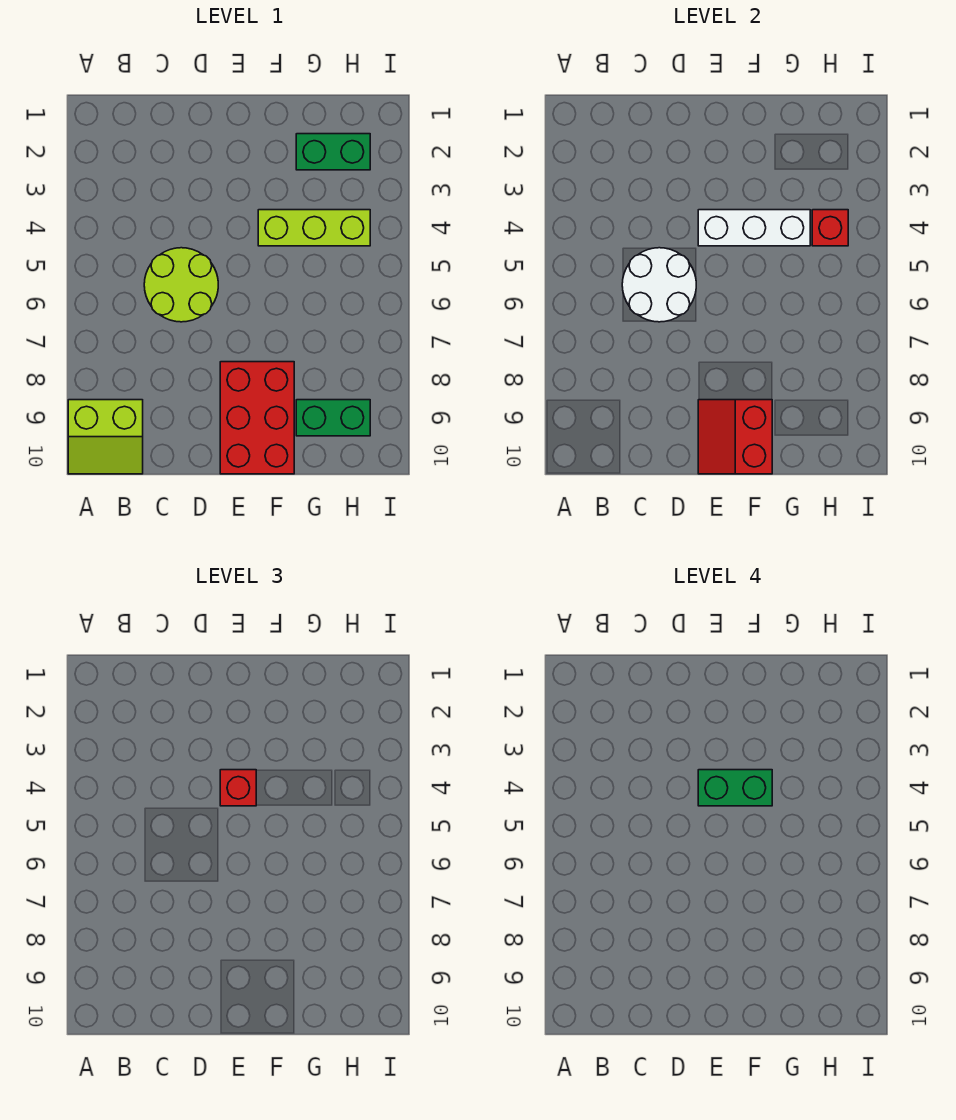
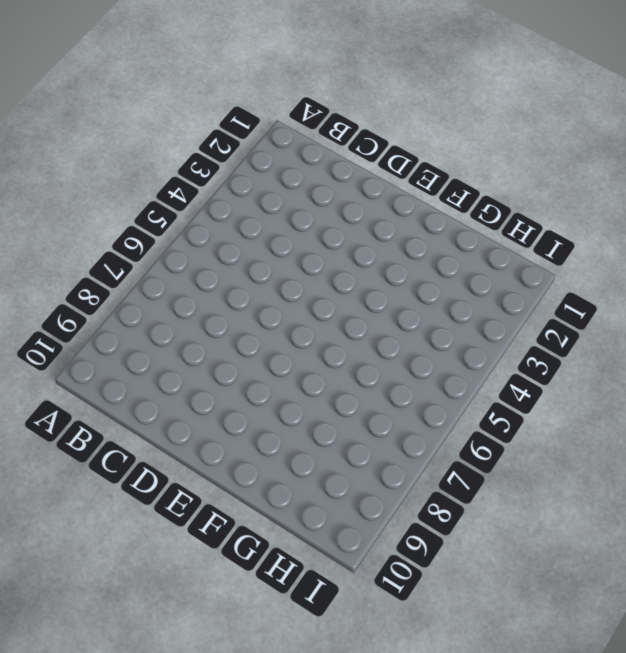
none -> lime slope A9:B10 level 1 top 9
none -> lime round brick C5:D6 level 1
none -> red brick E8:F10 level 1

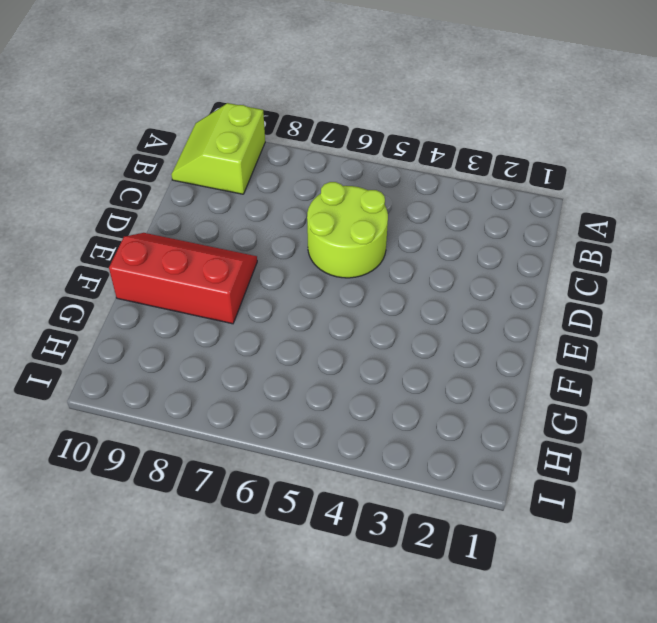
red slope E8:F10 level 1 top F -> red brick E8:F10 level 1
none -> lime brick F4:H4 level 1
none -> green brick G2:H2 level 1
none -> green brick G9:H9 level 1

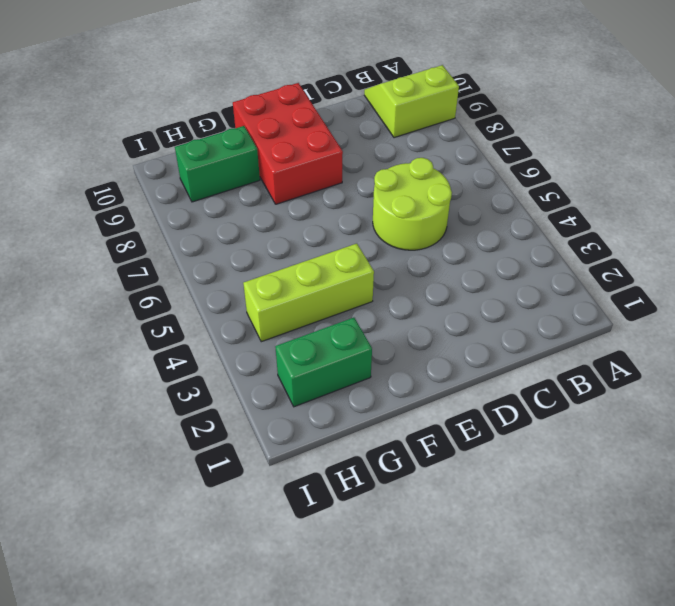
none -> white round brick C5:D6 level 2
none -> white brick E4:G4 level 2
none -> red slope E9:F10 level 2 top F

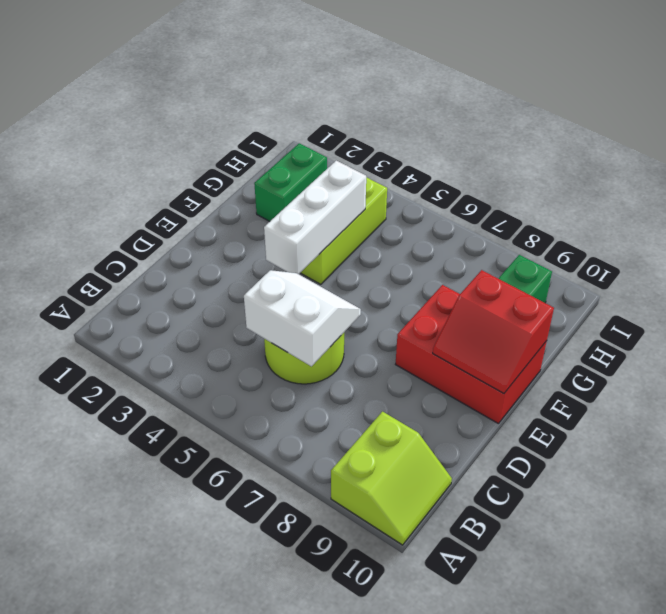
white slope C5:D6 level 2 top C -> white round brick C5:D6 level 2
none -> red brick H4 level 2
none -> red brick E4 level 3
none -> green brick E4:F4 level 4

